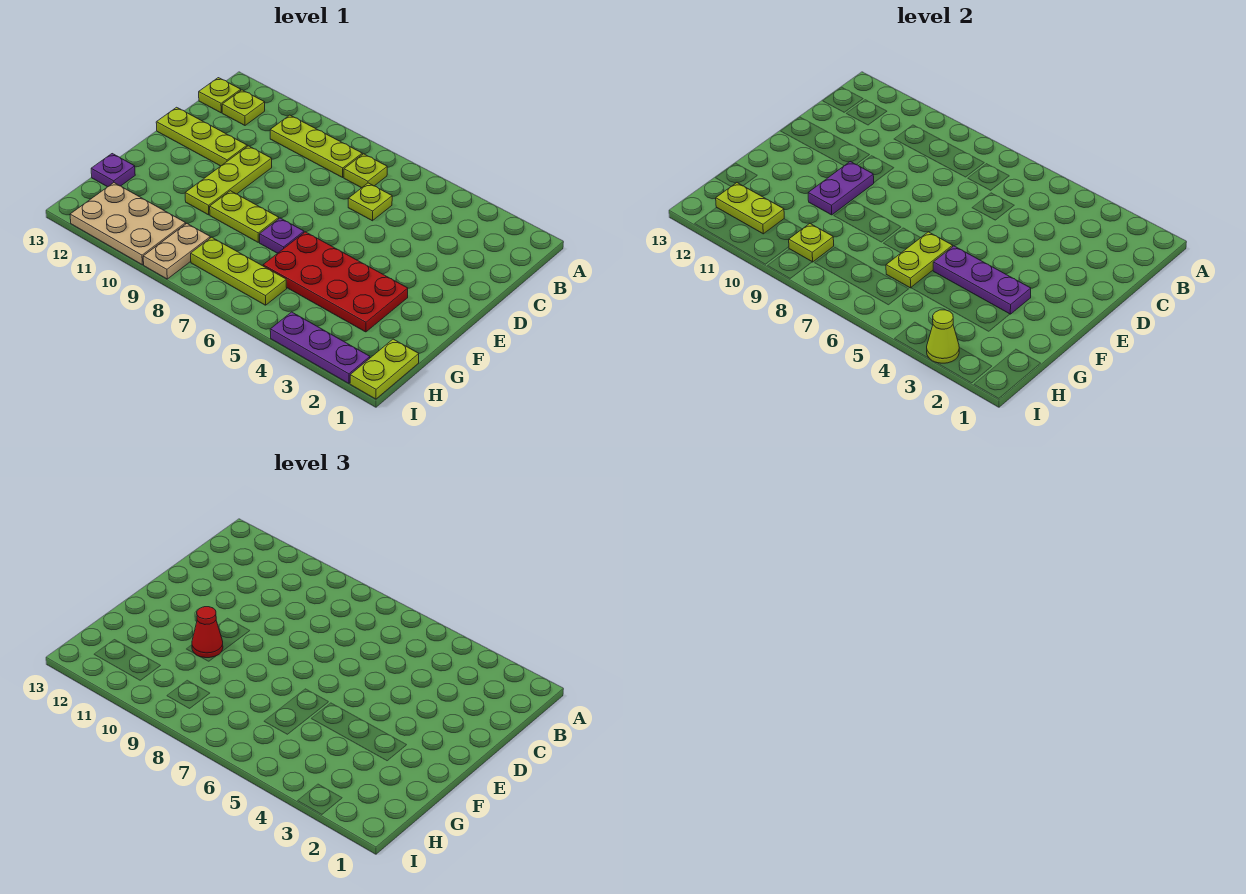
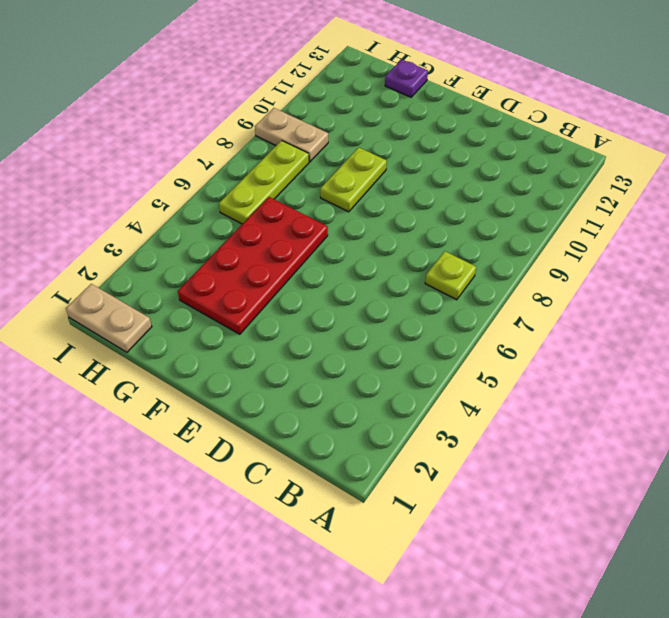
tan plate H1:I1 level 1 -> lime plate H1:I1 level 1
none -> lime plate B8:B10 level 1
none -> lime plate B12 level 1
none -> lime plate B13 level 1

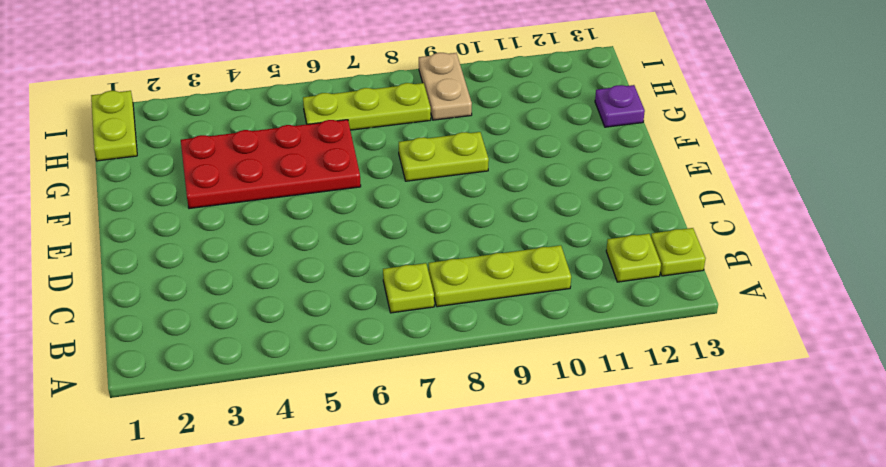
none -> lime plate C6 level 1
none -> lime plate D10:F10 level 1
none -> lime plate D11:D13 level 1

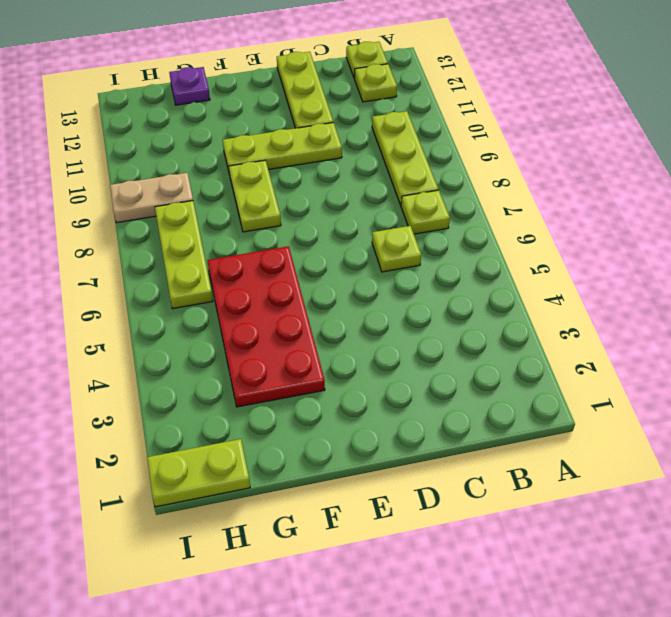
none -> purple plate F7 level 1
none -> tan plate H10:I12 level 1
none -> purple plate I2:I4 level 1

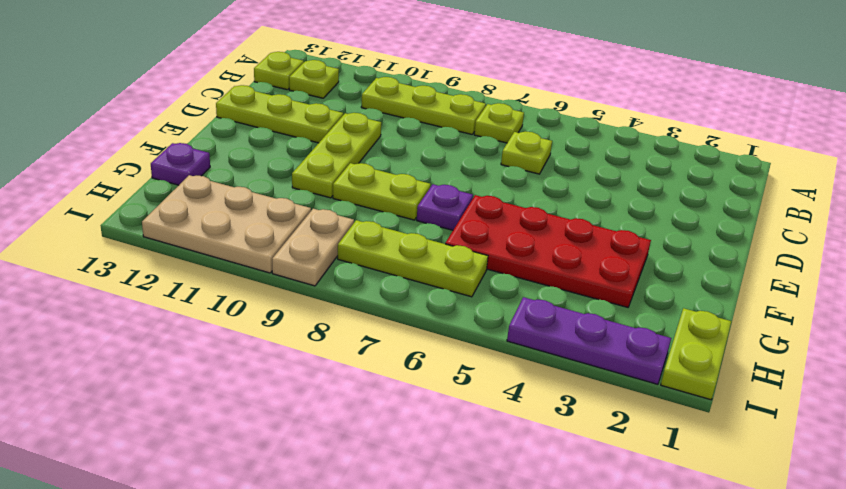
none -> purple plate E10:F10 level 2
none -> purple plate F3:F5 level 2
none -> lime plate F6:G6 level 2

